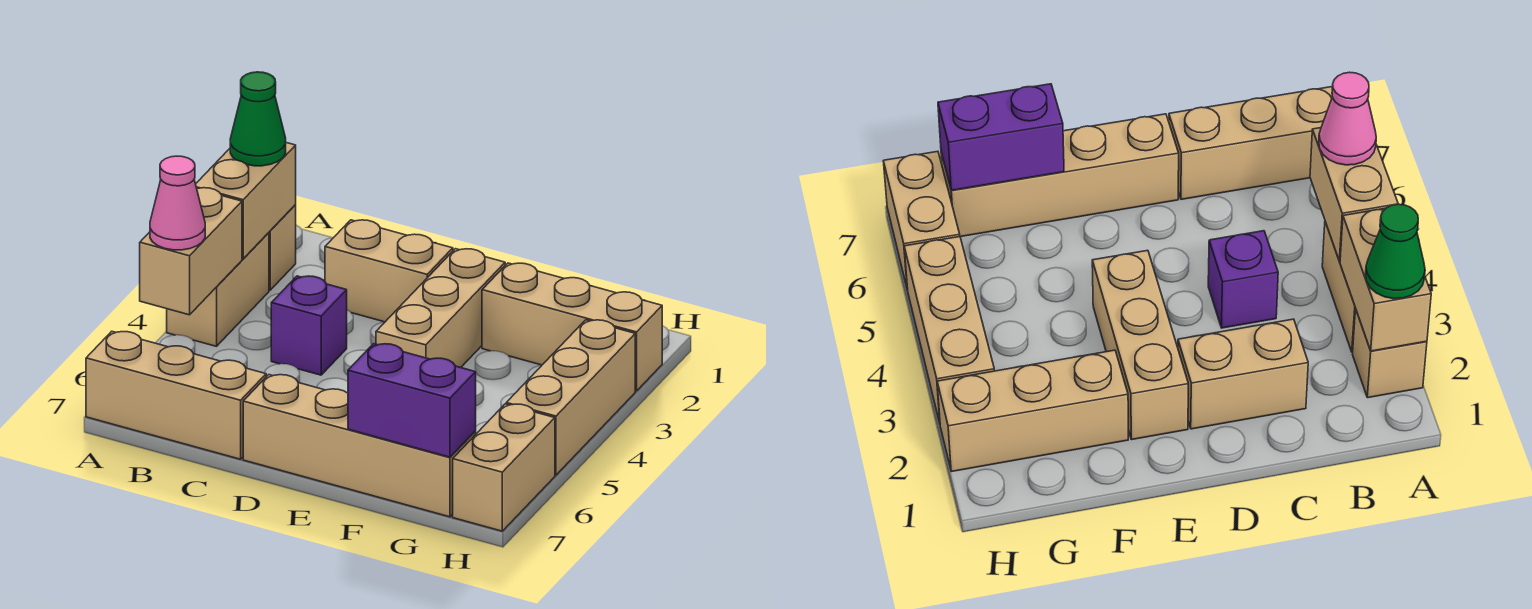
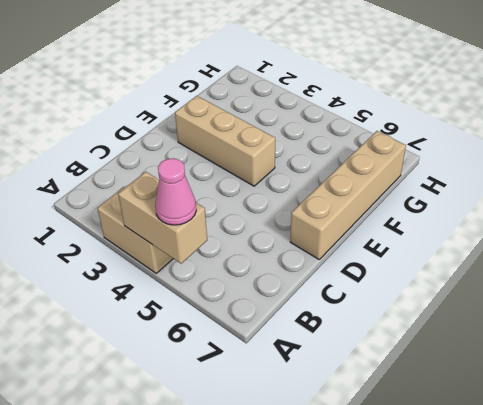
none -> tan brick A2 level 1
none -> tan brick A7:C7 level 1
none -> tan brick C2:D2 level 1

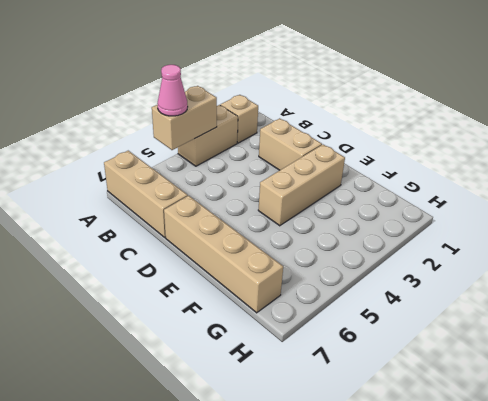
none -> purple brick C4 level 1
none -> tan brick F2:H2 level 1
none -> tan brick H3:H5 level 1

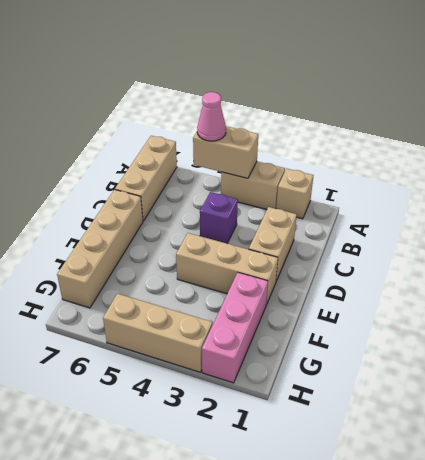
pink brick F2:H2 level 1 -> tan brick F2:H2 level 1
none -> tan brick H6:H7 level 1
none -> tan brick A2:A3 level 2
none -> purple brick F7:G7 level 2

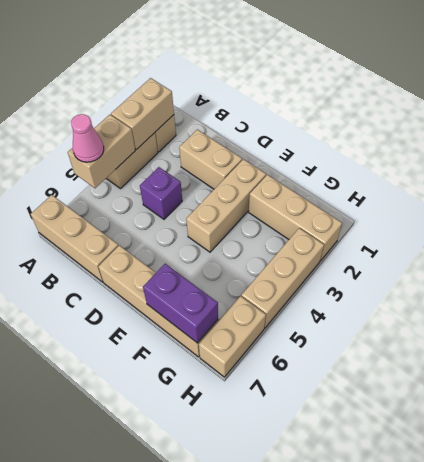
none -> green cone A2 level 3

